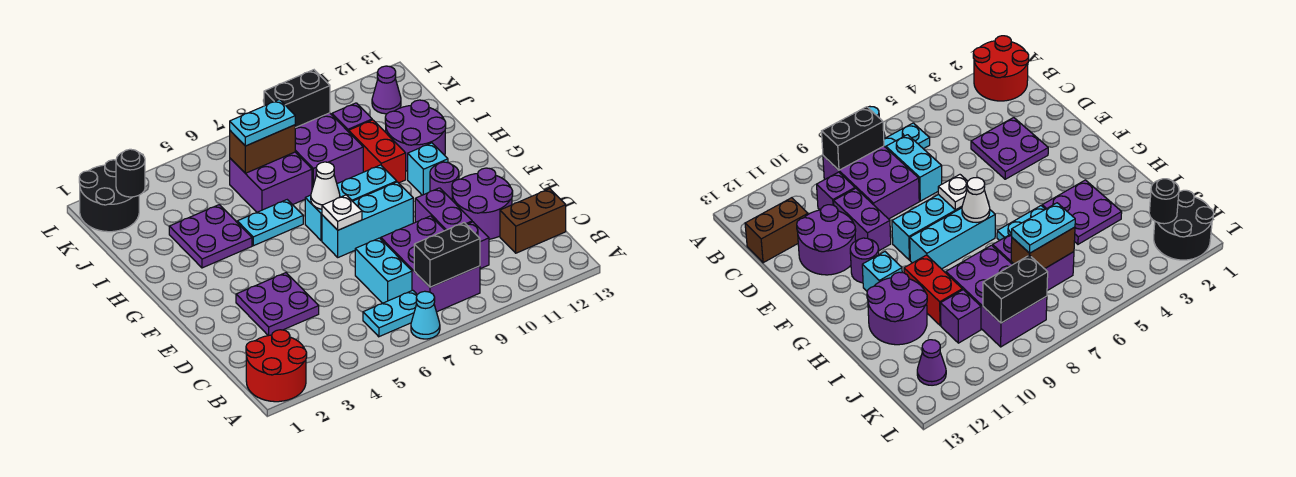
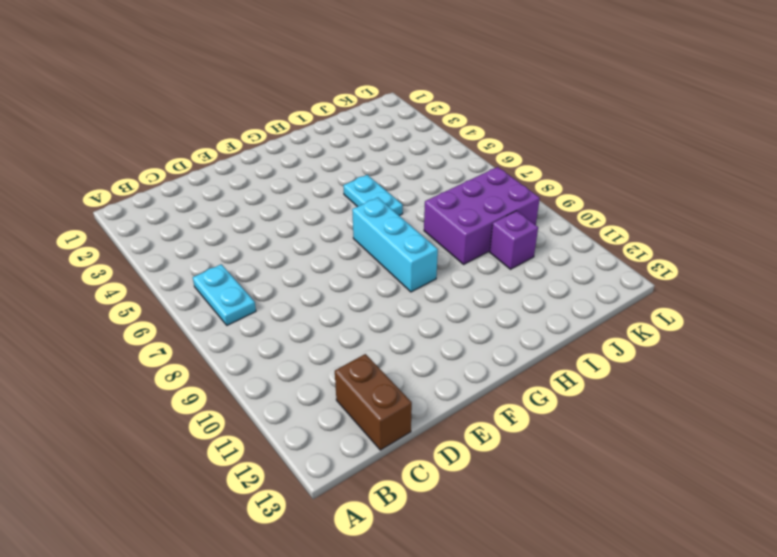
none -> red round brick A1:B2 level 1
none -> cyan cone A7 level 1
none -> purple brick B8:D9 level 1
none -> cyan brick C7:D7 level 1

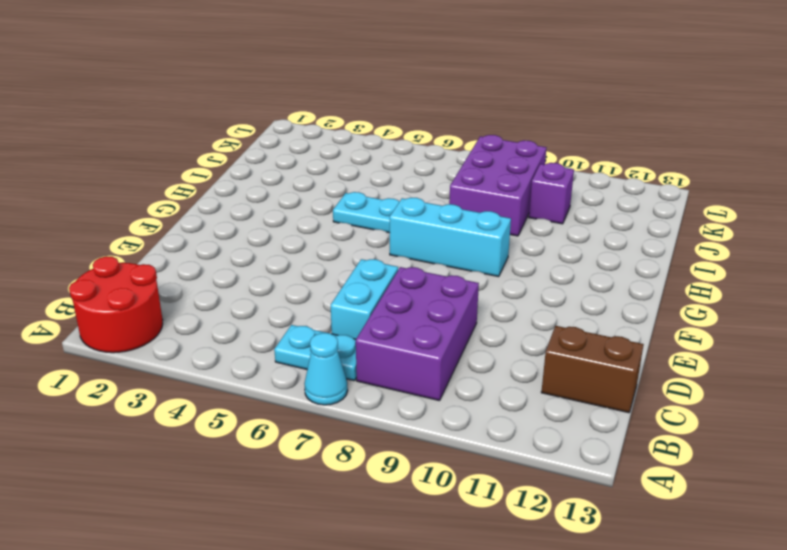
none -> purple brick C10 level 1
none -> purple plate D3:E4 level 1
none -> purple brick D10:E10 level 1
none -> purple round brick D11:E12 level 1

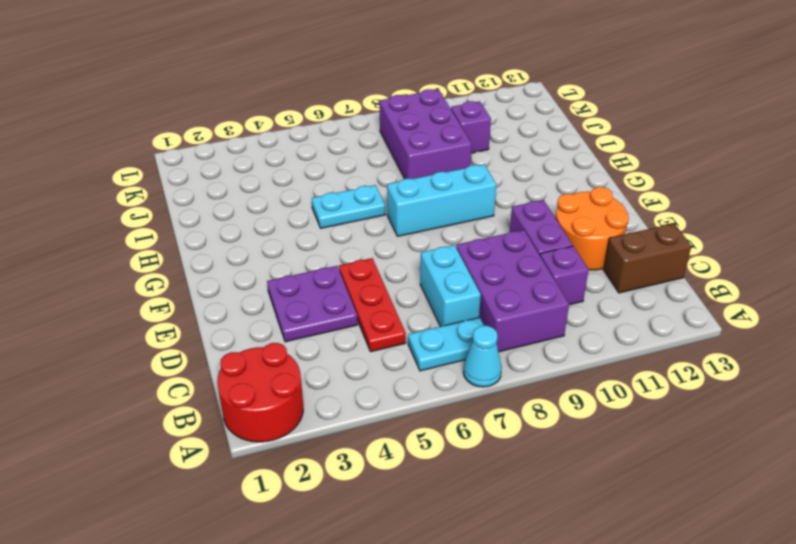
red plate C5:E5 level 1 -> none
orange round brick D11:E12 level 1 -> purple round brick D11:E12 level 1
none -> cyan brick F7:F9 level 1
none -> purple round brick F11 level 1
none -> cyan brick G11 level 1
none -> purple plate H3:I4 level 1

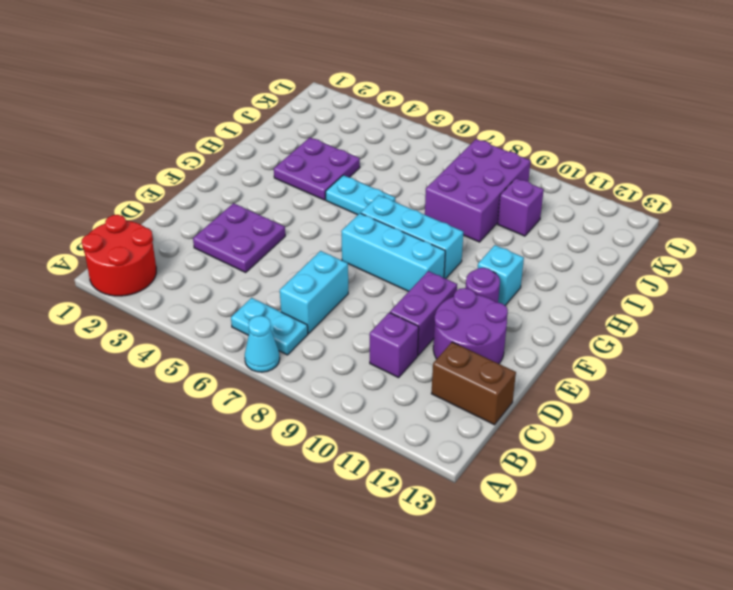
none -> purple brick B8:D9 level 1
none -> red brick H10:I10 level 1
none -> purple round brick H11:I12 level 1
none -> purple brick I6:J7 level 1

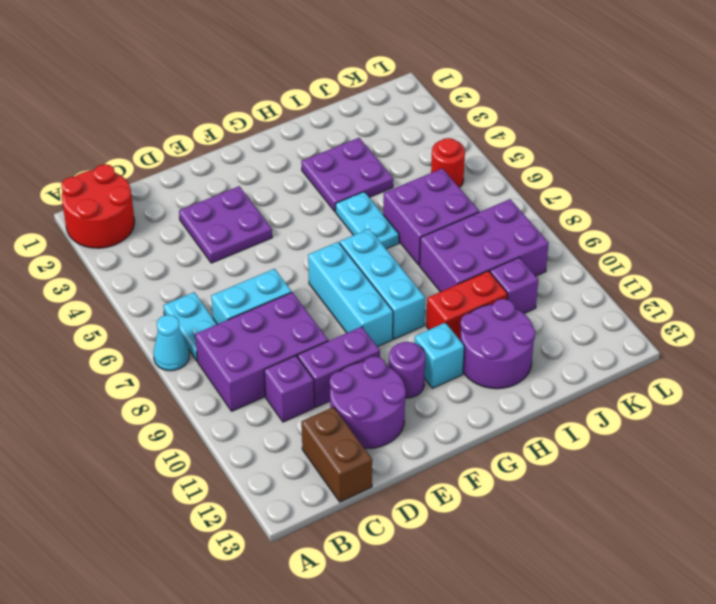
red round brick K5 level 1 -> none
none -> black round brick K1:L2 level 1
none -> purple cone K12 level 1
none -> black brick B8:B9 level 2
none -> white plate F7 level 2

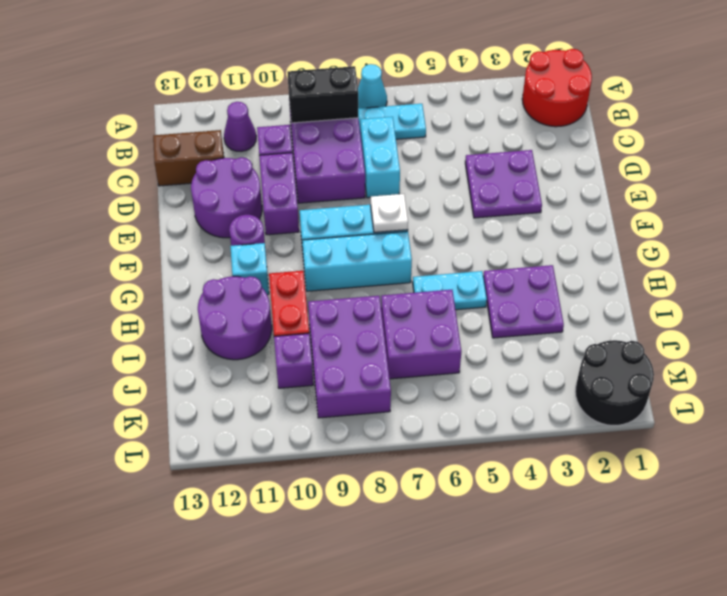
purple cone B11 level 1 -> purple cone K12 level 1
none -> white cone G7 level 2
none -> brown brick J6:J7 level 2
none -> black round brick K2 level 2
none -> black brick K8:K9 level 2

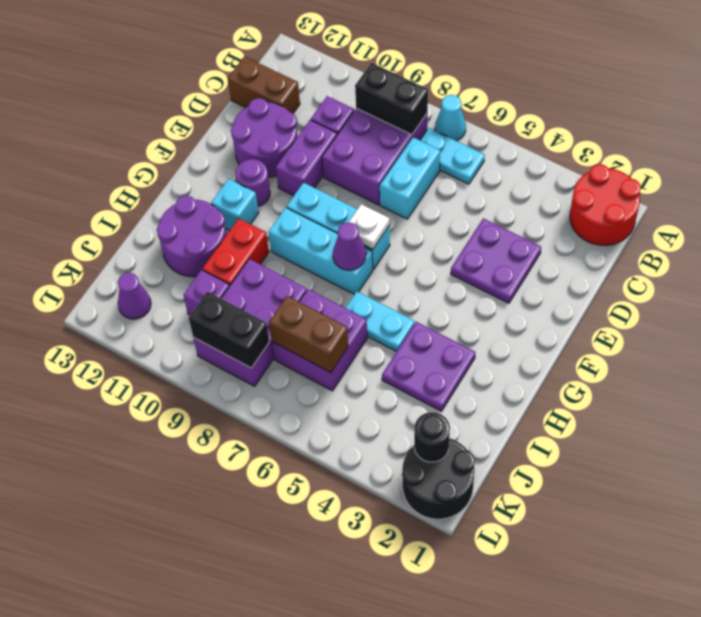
purple cone G7 level 2 -> white cone G7 level 2
none -> cyan plate J6:J7 level 3

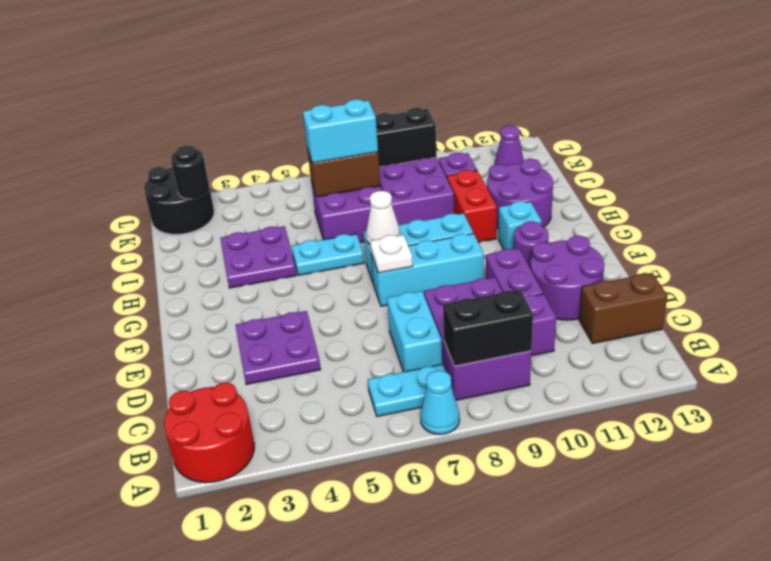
cyan brick J6:J7 level 3 -> cyan plate J6:J7 level 3

